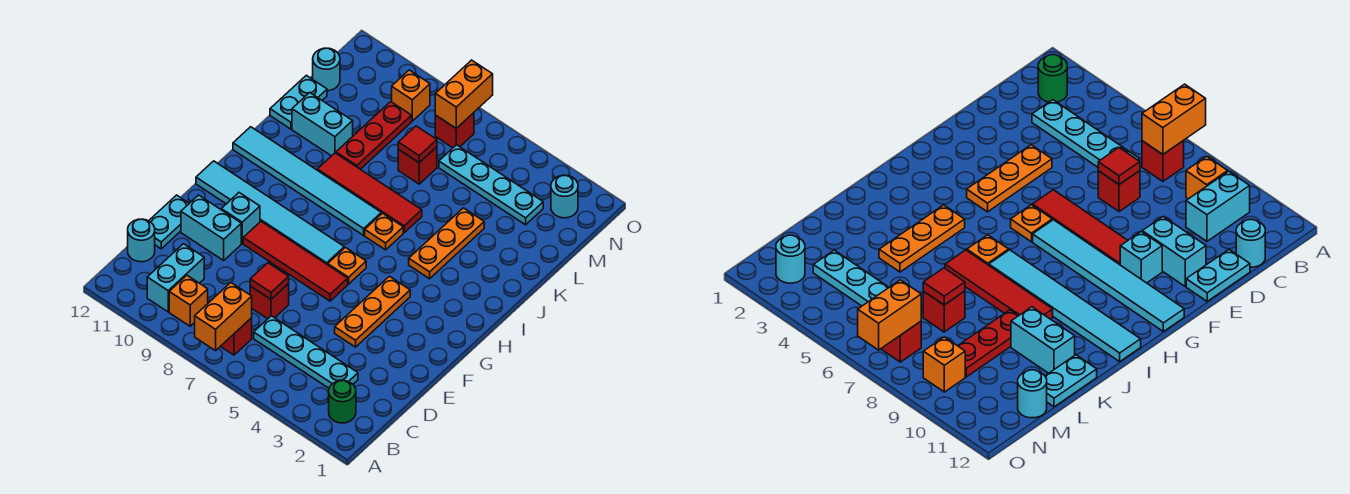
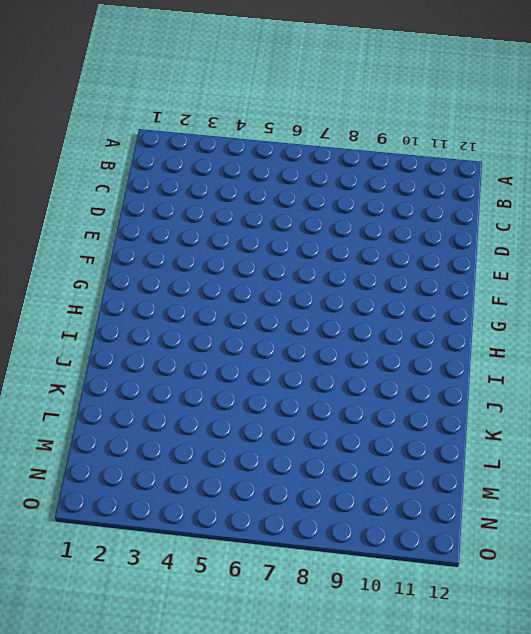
none -> green round brick B2 level 1
none -> red brick B7 level 1
none -> orange brick B9 level 1
none -> cyan brick B10:C10 level 1

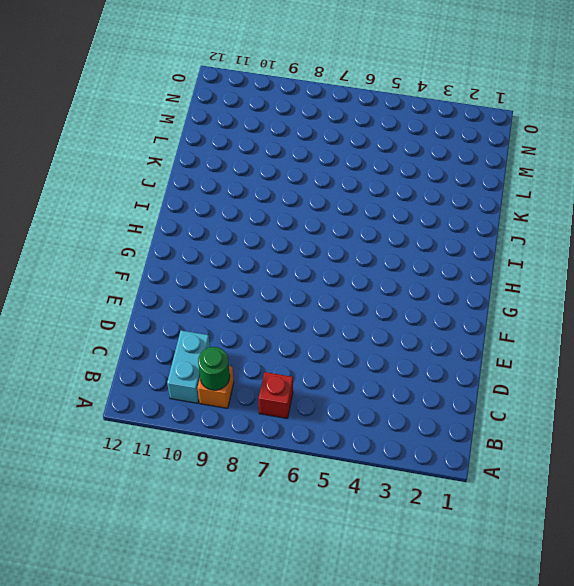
green round brick B9 level 2 -> green round brick B2 level 1
none -> cyan plate C3:C6 level 1
none -> cyan round brick C12 level 1
none -> red brick D7 level 1
none -> cyan plate D12:E12 level 1

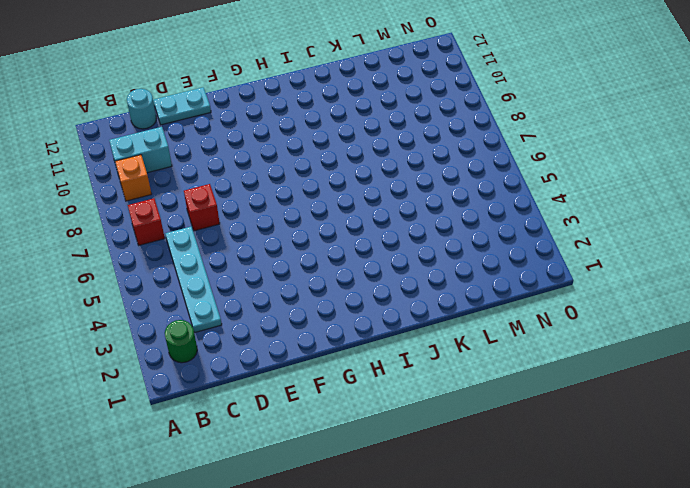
none -> orange plate E4:G4 level 1
none -> cyan brick E10:E11 level 1
none -> red tile F6:F9 level 1
none -> cyan brick F10 level 1

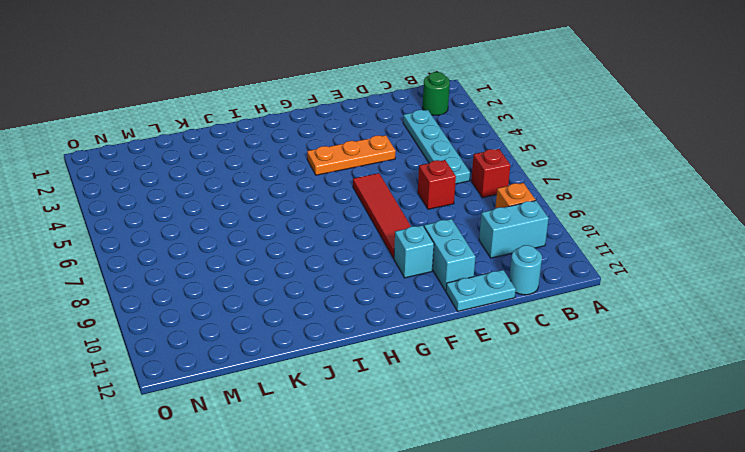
none -> orange plate G6 level 1
none -> cyan tile G7:G12 level 1
none -> orange plate I4:K4 level 1
none -> orange plate I6 level 1

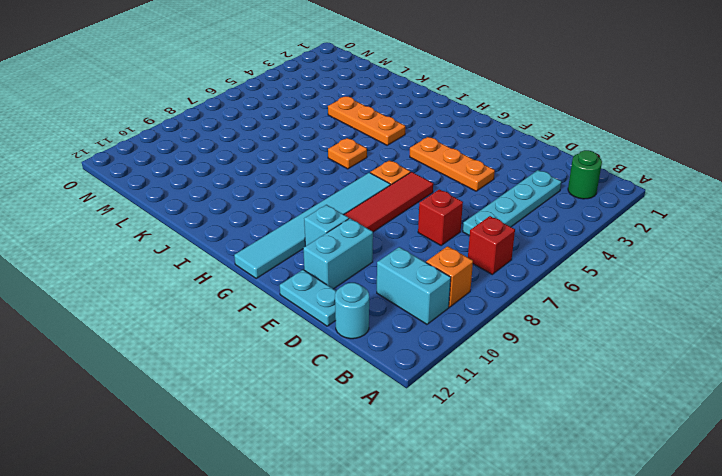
none -> cyan tile I7:I12 level 1
none -> red tile J6:J9 level 1
none -> red plate K9:M9 level 1
none -> cyan brick K10:K11 level 1

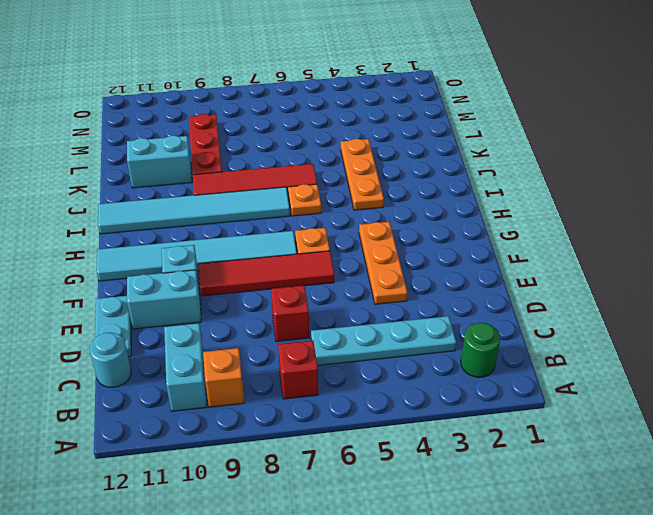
none -> cyan plate K12:L12 level 1
none -> red brick L7 level 1
none -> cyan plate M3:M6 level 1
none -> cyan round brick M12 level 1

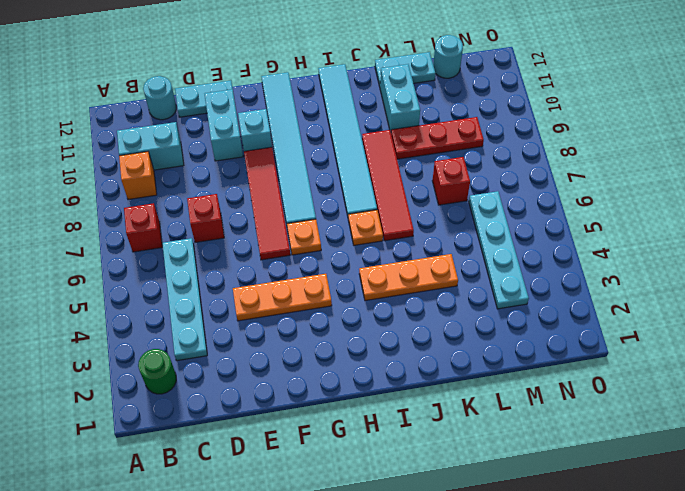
none -> cyan round brick N2 level 1
none -> red brick N7 level 1
none -> orange brick N9 level 1
none -> orange brick A7:B7 level 2

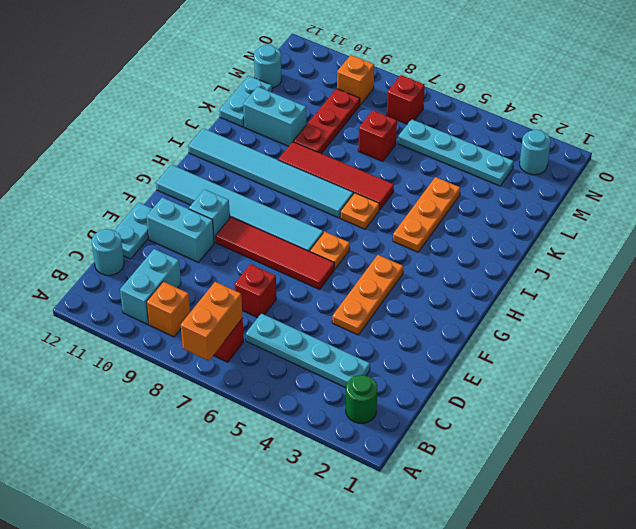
none -> red tile D7 level 2
none -> red tile L7 level 2
none -> orange brick N7:O7 level 2

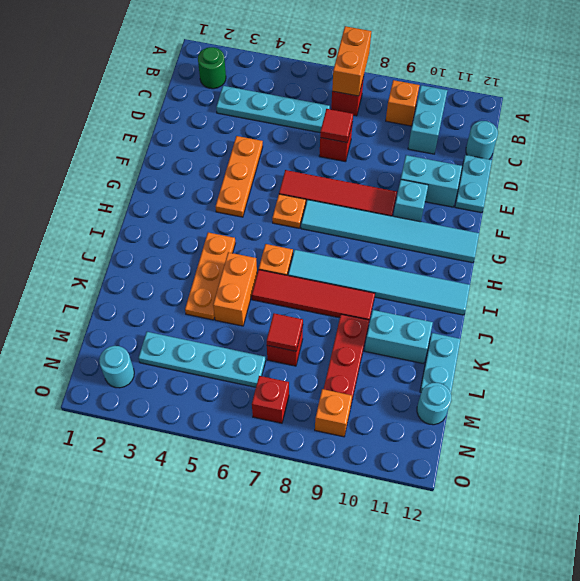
orange brick J5:K5 level 1 -> orange brick N7:O7 level 2

